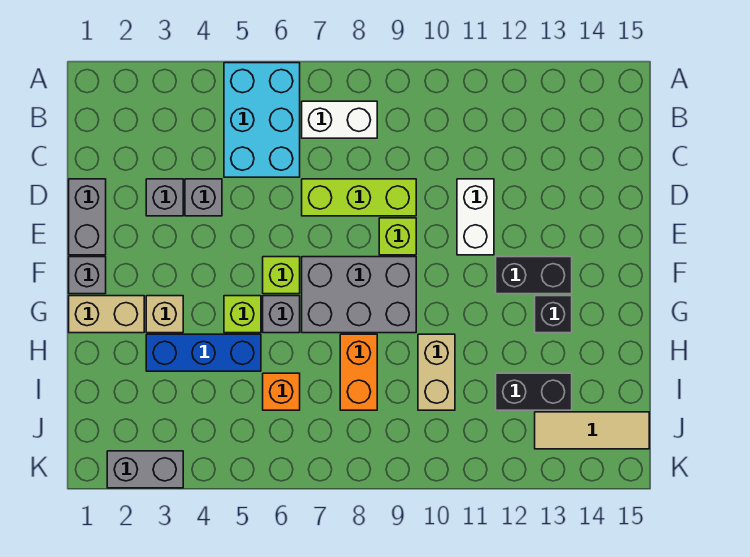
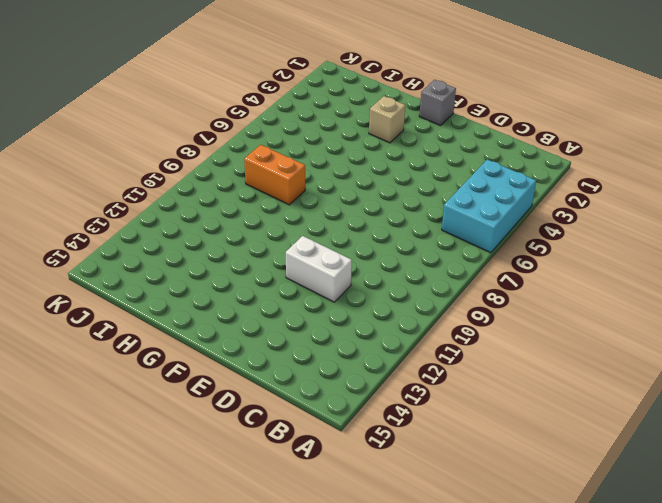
cyan brick A4:B6 level 1 -> cyan brick A5:C6 level 1
none -> white brick B7:B8 level 1
none -> grey brick D1:E1 level 1
none -> grey brick D3 level 1

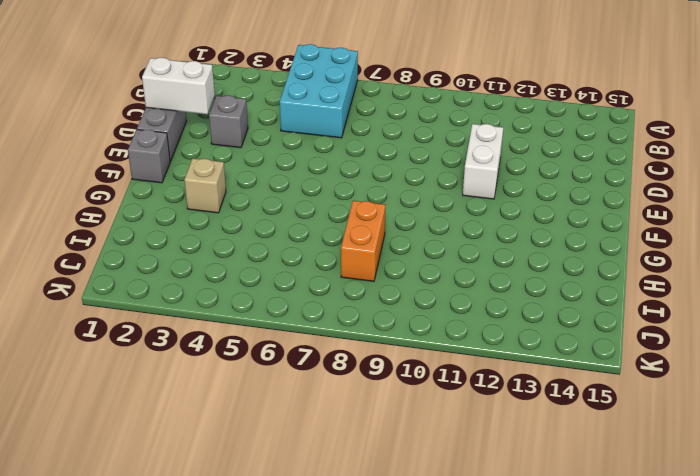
white brick D1:D2 level 2 -> white brick B7:B8 level 1
none -> grey brick D4 level 1
none -> lime brick D7:D9 level 1
none -> lime brick E9 level 1

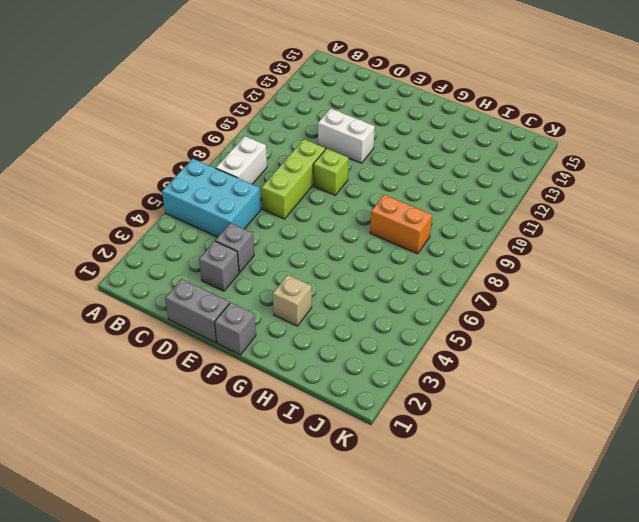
none -> lime brick F6 level 1
none -> grey brick F7:G9 level 1
none -> black brick F12:F13 level 1

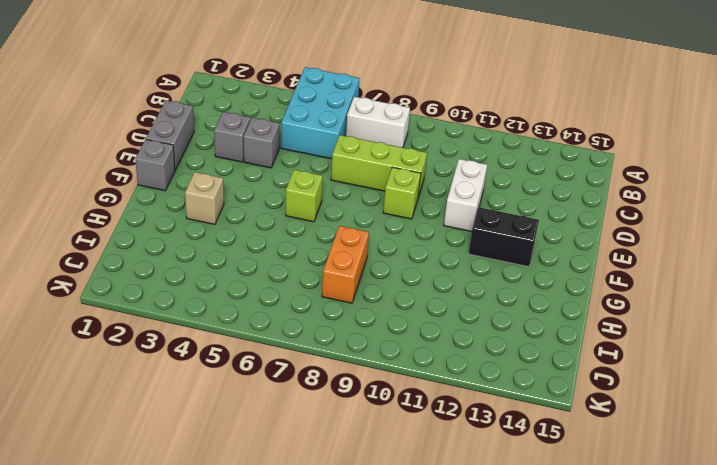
none -> grey brick F7:G9 level 1
none -> tan brick G1:G2 level 1
none -> lime brick G5 level 1

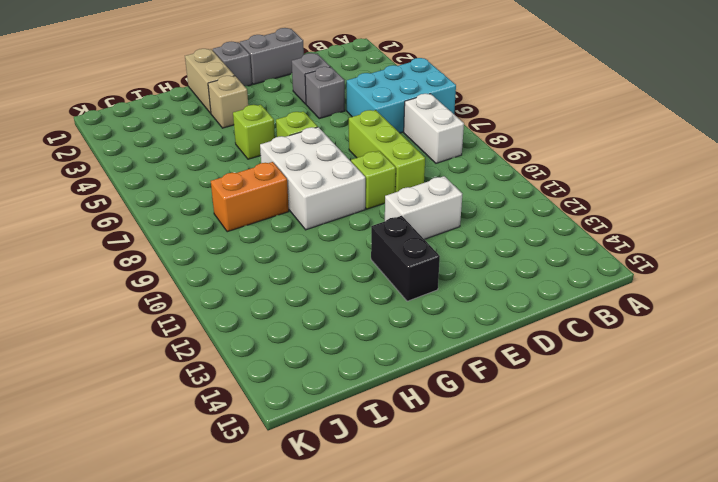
white brick F7:G9 level 1 -> grey brick F7:G9 level 1
none -> grey brick G6 level 1
none -> black brick G13 level 1
none -> blue brick H3:H5 level 1

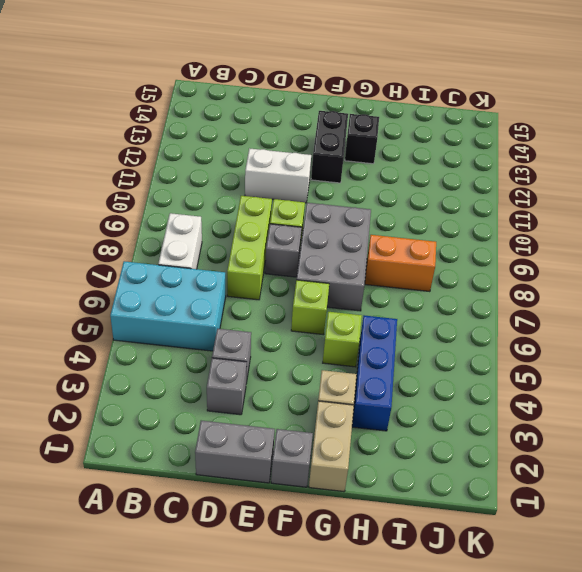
grey brick E8 level 1 -> grey brick G6 level 1
none -> tan brick H10:I10 level 1
none -> orange brick I6 level 1
none -> black brick I12:I13 level 1

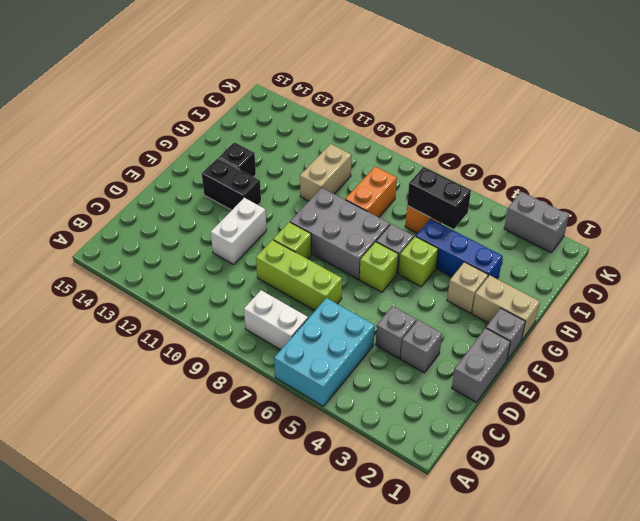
black brick I5:I6 level 2 -> black brick I12:I13 level 1
none -> tan tile J13:J15 level 1

